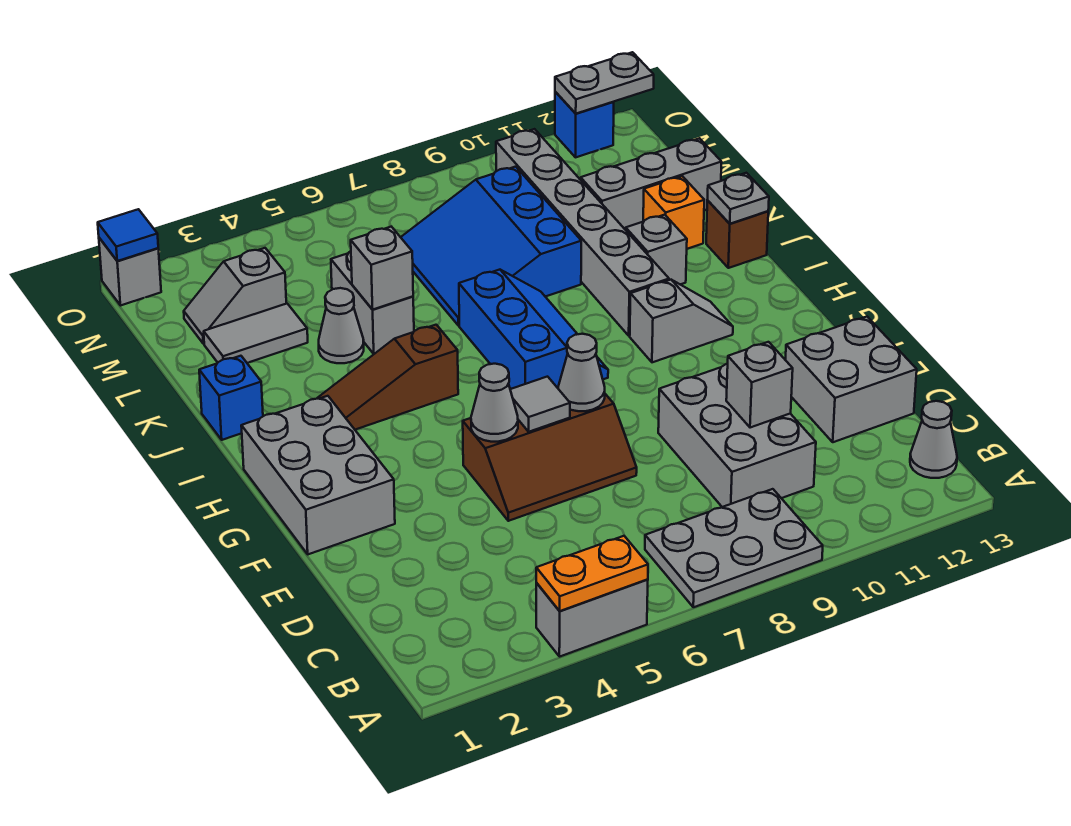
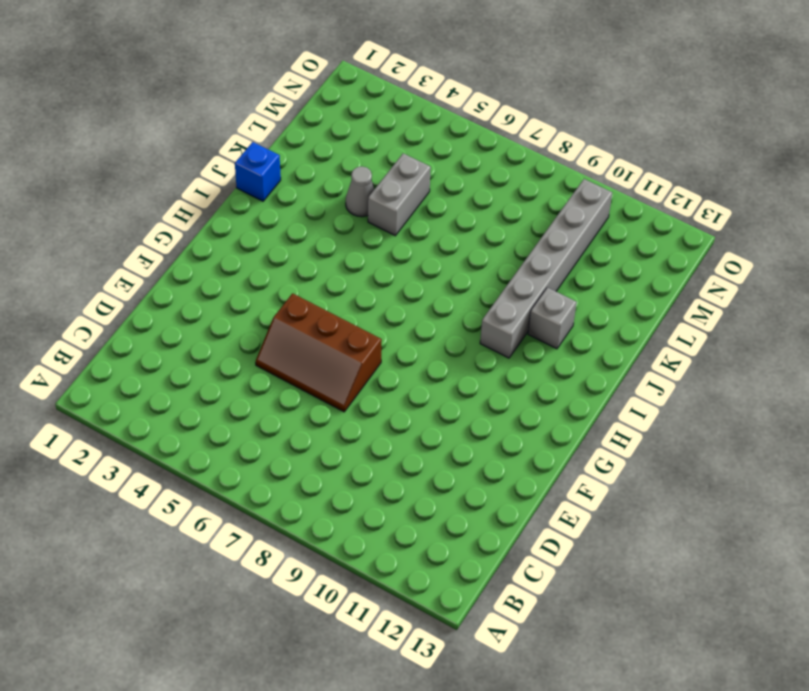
none -> grey brick A4:A5 level 1
none -> grey plate A7:B9 level 1
none -> grey cone B13 level 1
none -> grey brick C9:E10 level 1

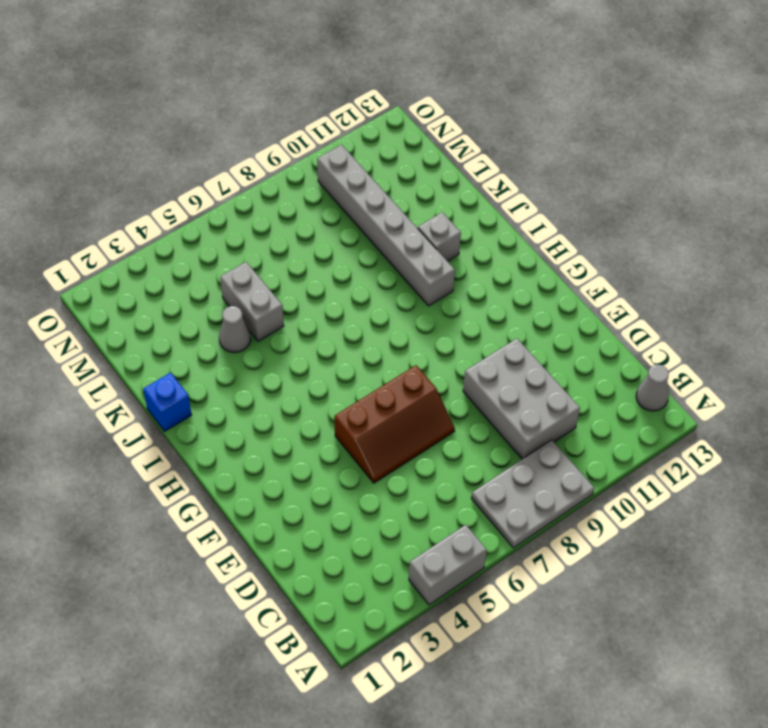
none -> grey brick D12:E13 level 1
none -> grey brick F1:H2 level 1
none -> blue slope H7:J8 level 1 top 7
none -> grey slope H10:H11 level 1 top 10

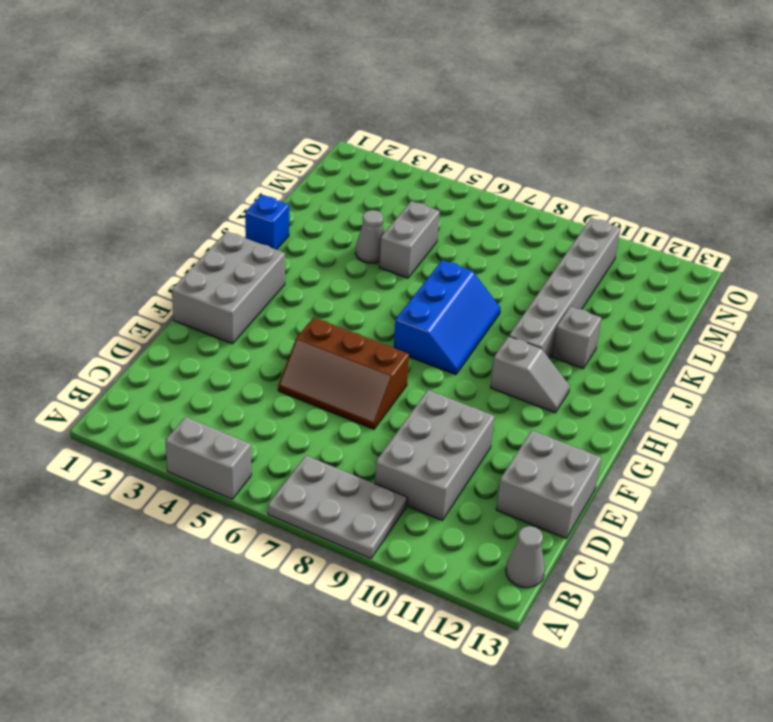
none -> brown slope I3:I5 level 1 top 5
none -> brown brick J13 level 1
none -> blue slope K7:M9 level 1 top 9
none -> orange brick K12 level 1

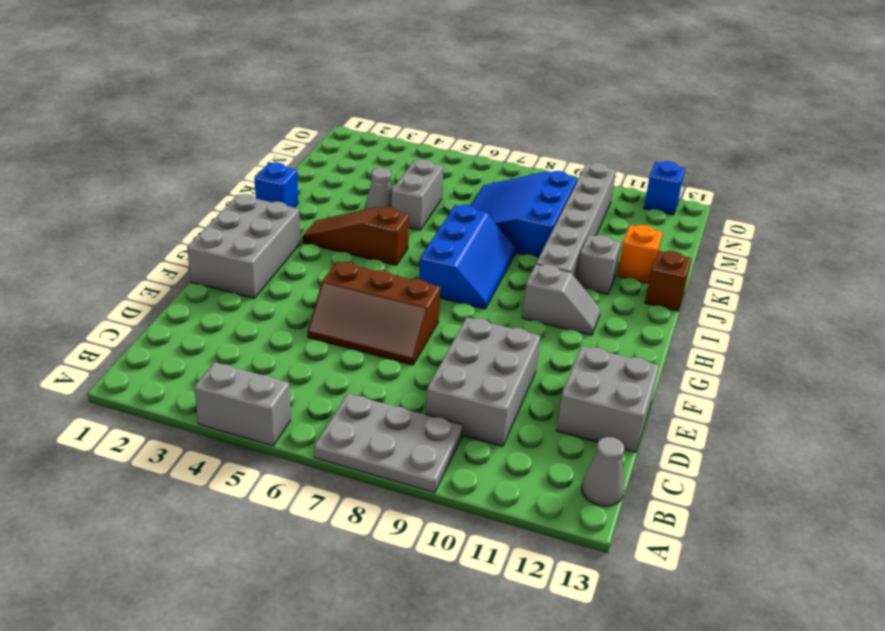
none -> grey tile L2:L3 level 1
none -> grey brick L11:L13 level 1
none -> grey slope M2:M3 level 1 top 3
none -> grey brick O1 level 1

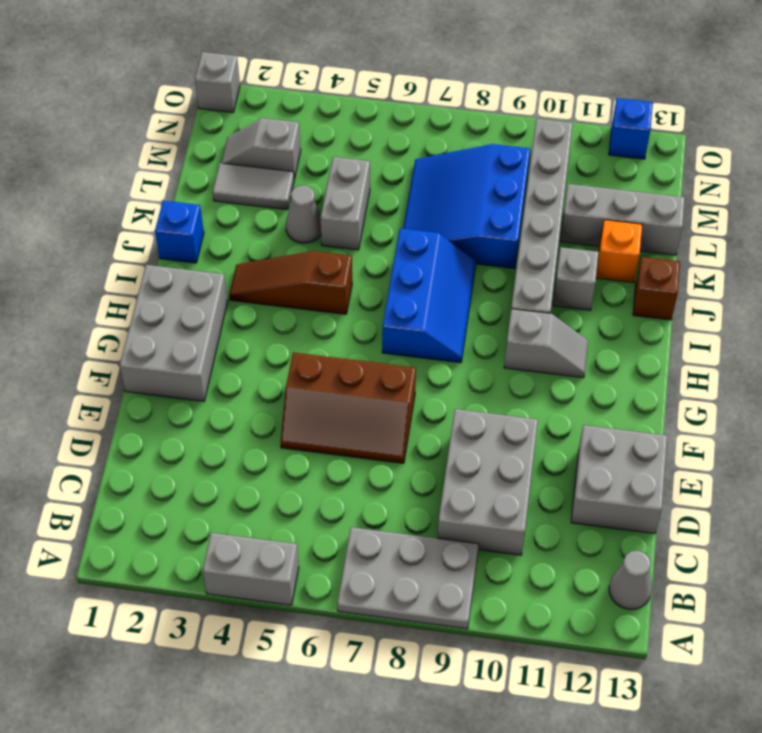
none -> orange plate A4:A5 level 2
none -> grey brick D10 level 2
none -> grey cone F5 level 2
none -> grey tile F6 level 2

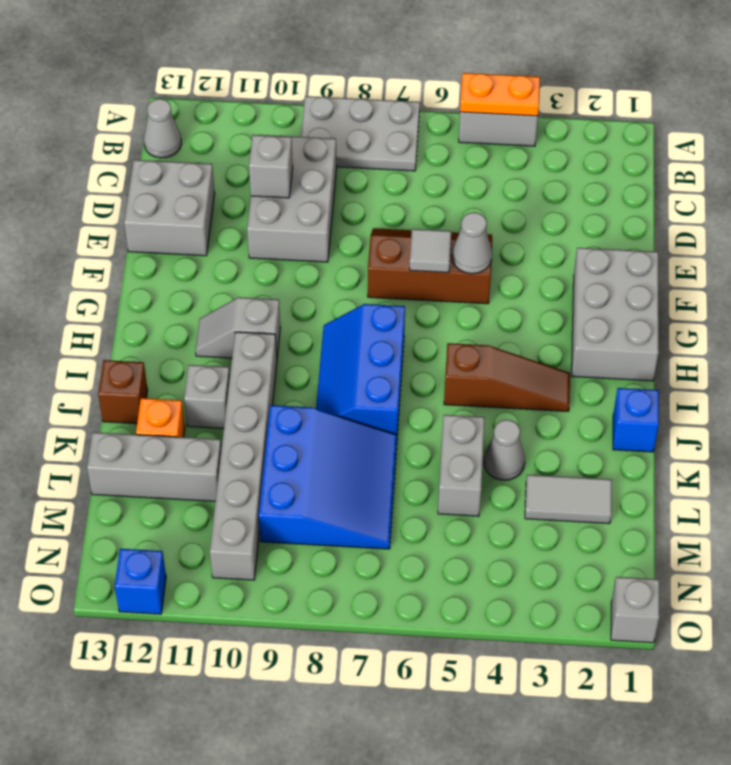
none -> grey slope M2:M3 level 1 top 3
none -> grey cone F7 level 2
none -> grey plate J13 level 2
none -> grey brick K5 level 2

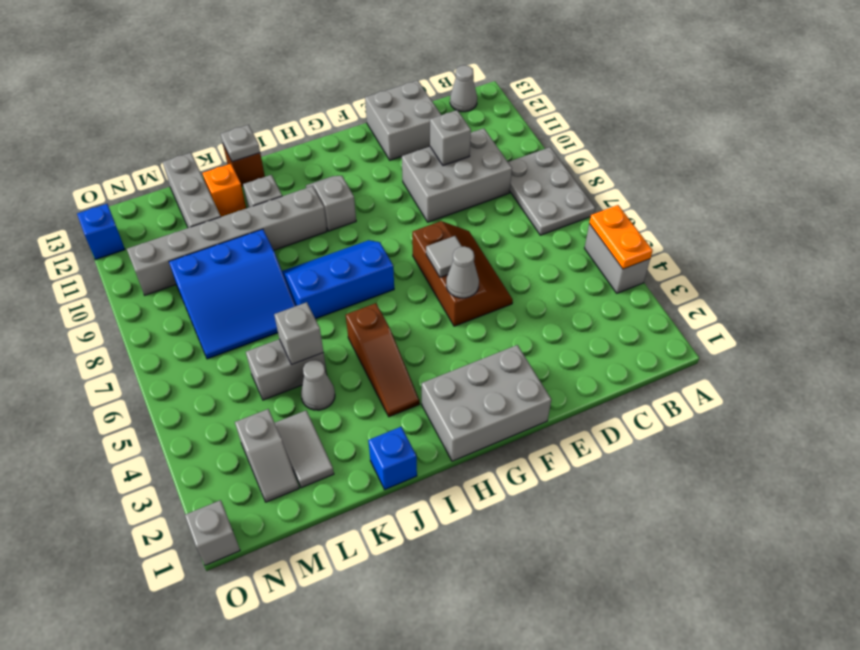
none -> grey cone F7 level 2
none -> blue tile O1 level 2
none -> grey plate O12:O13 level 2

